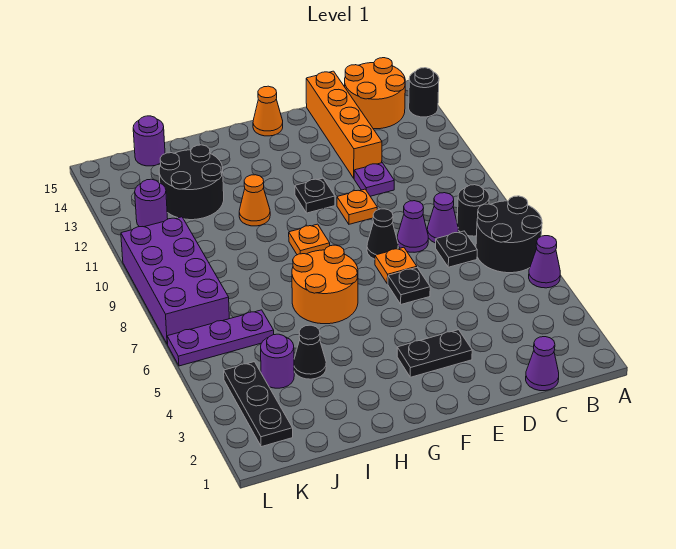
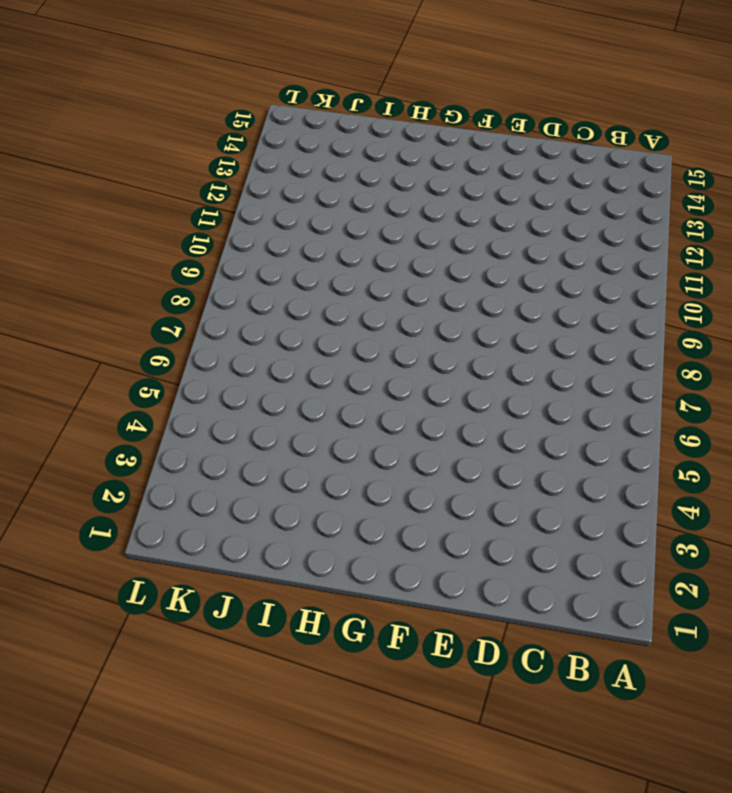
none -> purple cone A5 level 1
none -> black round brick A6:B7 level 1
none -> black round brick A14 level 1

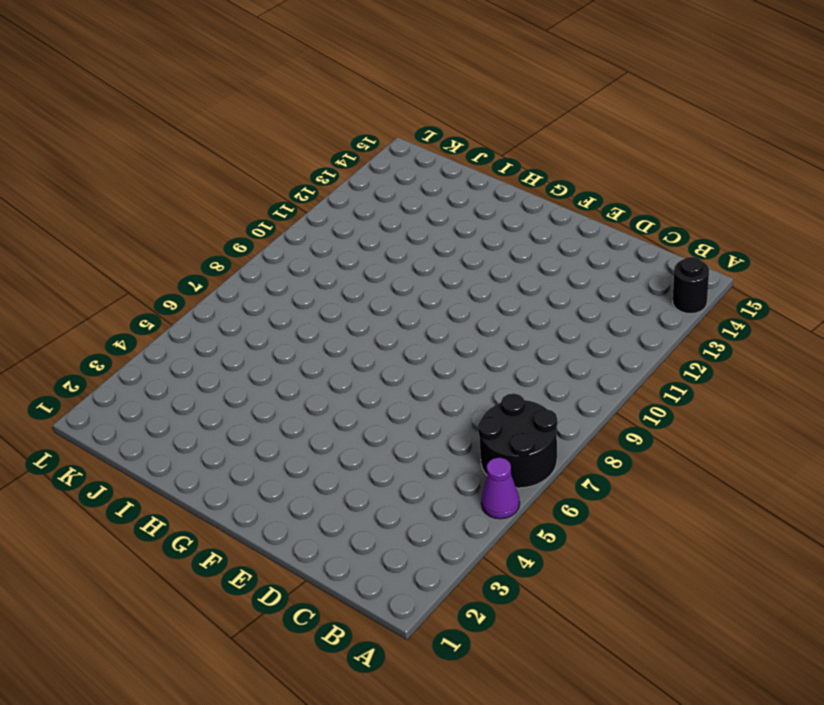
none -> black round brick B8 level 1
none -> orange round brick B14:C15 level 1
none -> purple cone C1 level 1

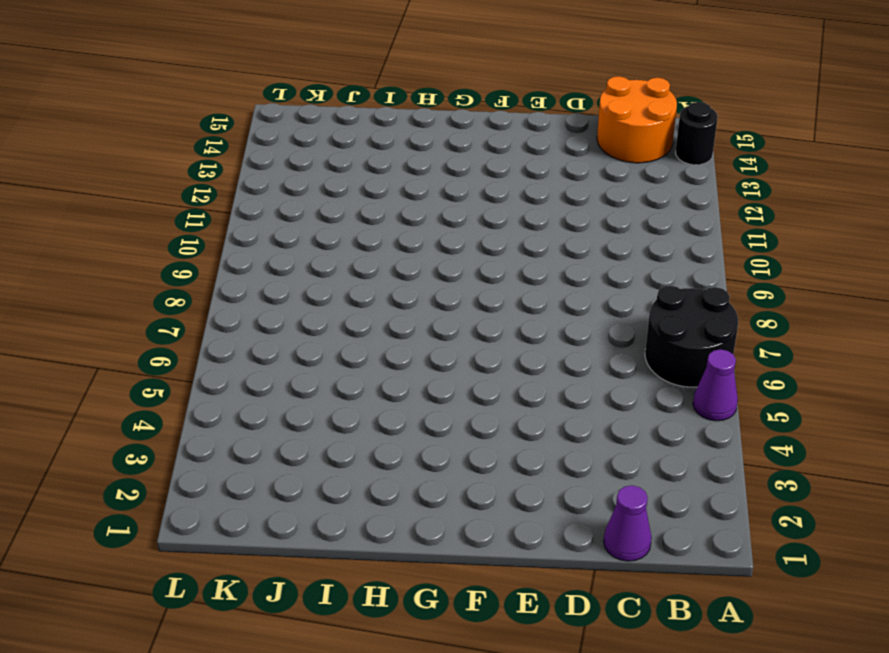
none -> black round brick B8 level 1
none -> black plate C7 level 1
none -> purple cone C8 level 1

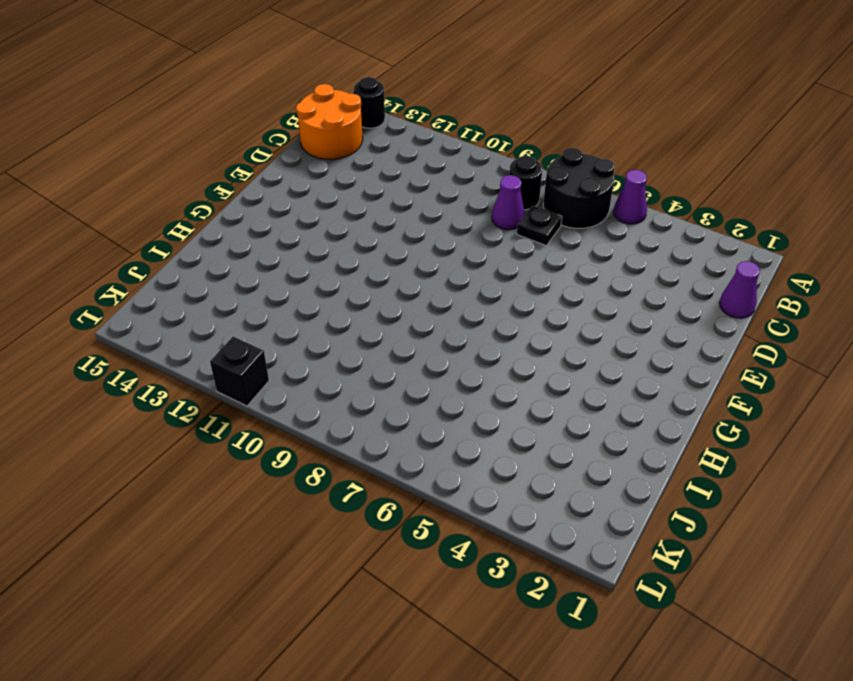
black brick L11 level 1 -> none
none -> purple cone D8 level 1
none -> purple plate D11 level 1
none -> orange brick D12:D15 level 1

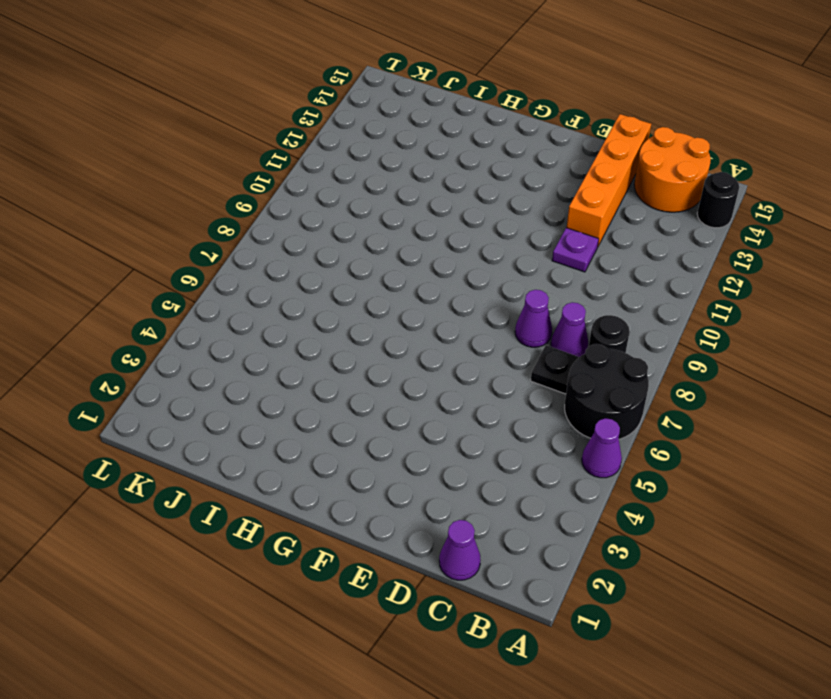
none -> black plate E3:F3 level 1
none -> black plate E6 level 1
none -> orange plate E7 level 1

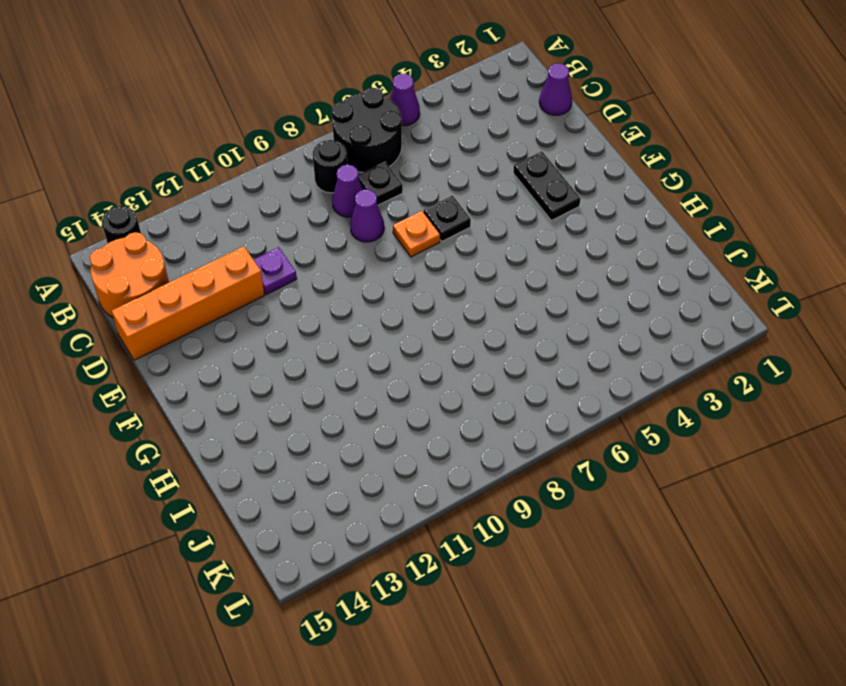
none -> black cone E8 level 1
none -> orange plate E10 level 1
none -> black plate F11 level 1

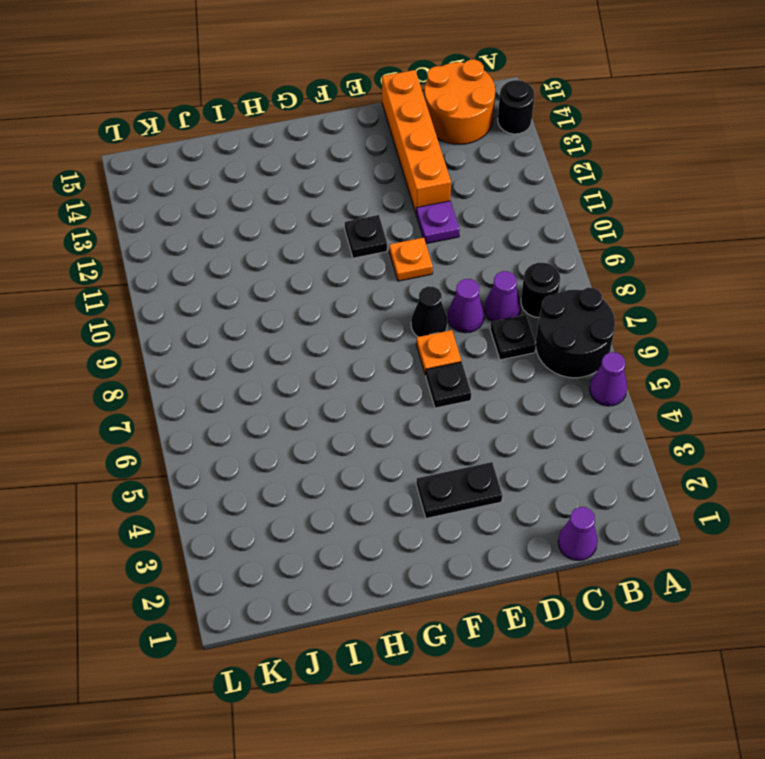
none -> orange cone F15 level 1
none -> orange round brick G6:H7 level 1
none -> orange plate G9 level 1

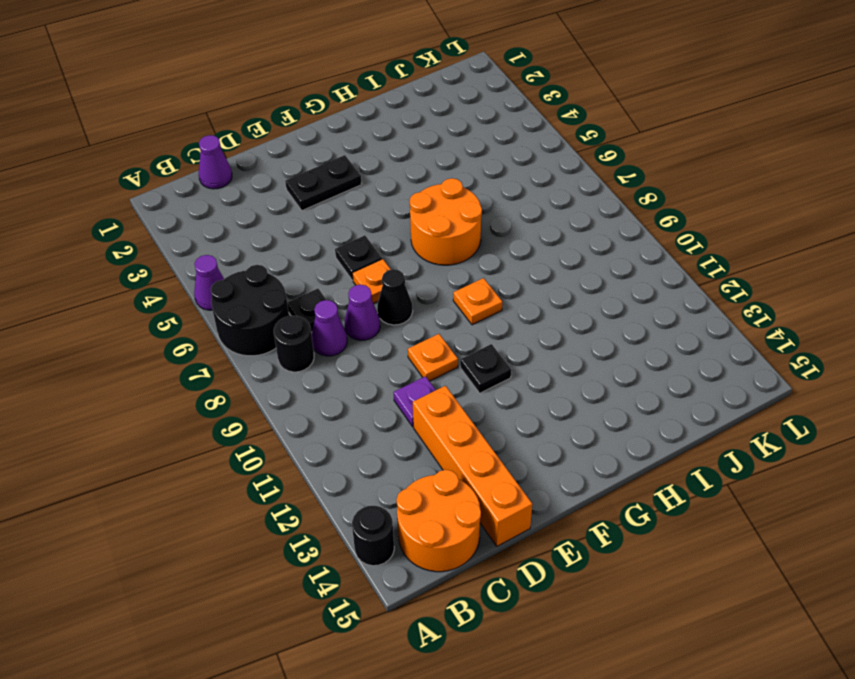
none -> orange cone F15 level 1
none -> orange cone H11 level 1
none -> black cone I4 level 1

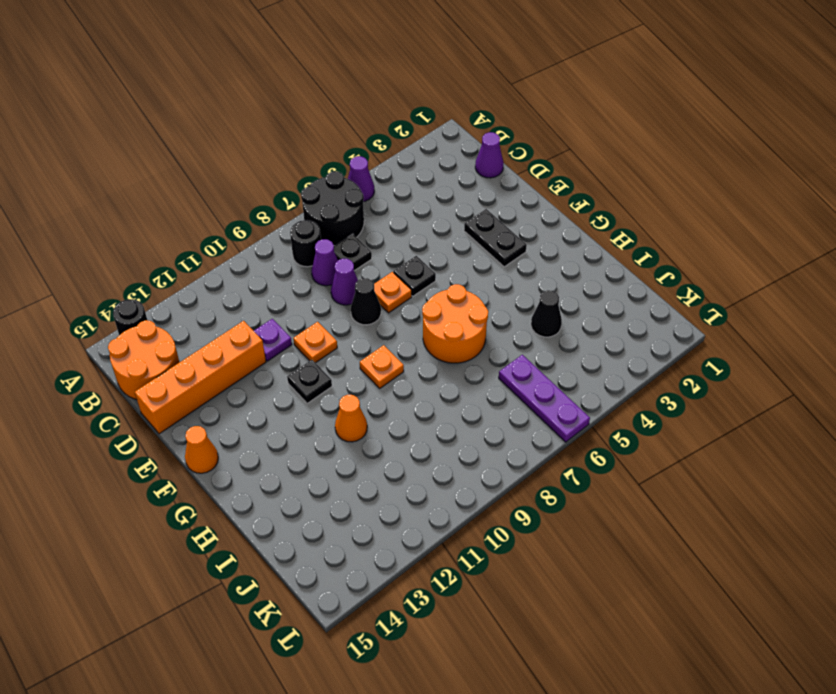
none -> black round brick I12:J13 level 1
none -> purple round brick J4 level 1
none -> purple round brick J15 level 1

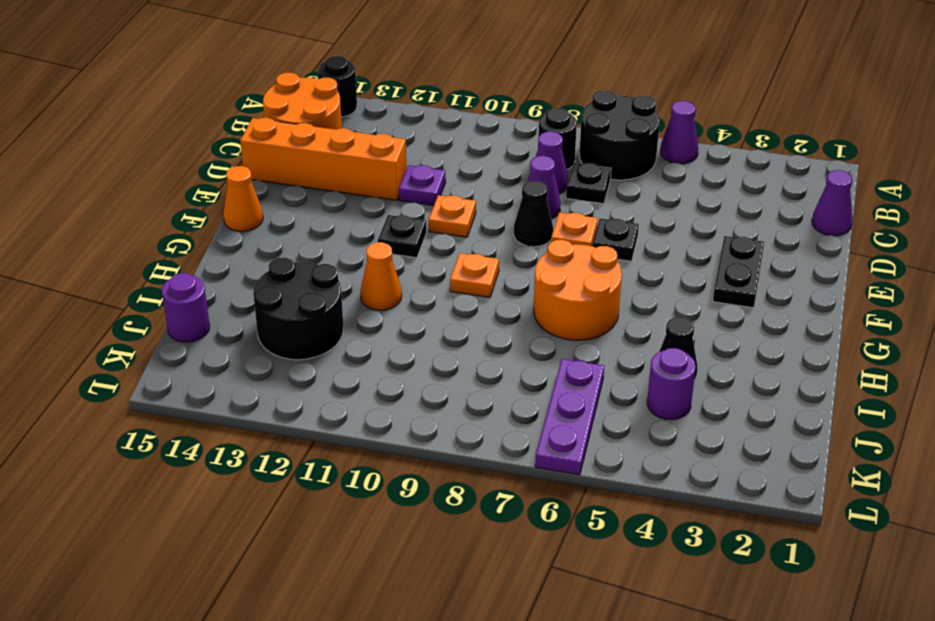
none -> black plate K2:K4 level 1
none -> purple brick K7:L10 level 1
none -> purple round brick K12 level 1

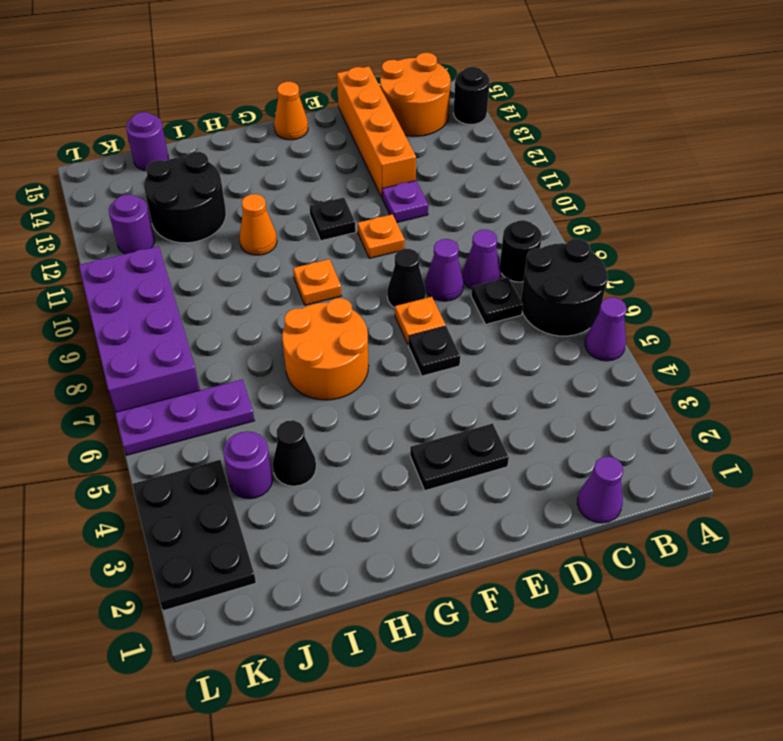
black plate K2:L4 level 1 -> black plate K2:K4 level 1

